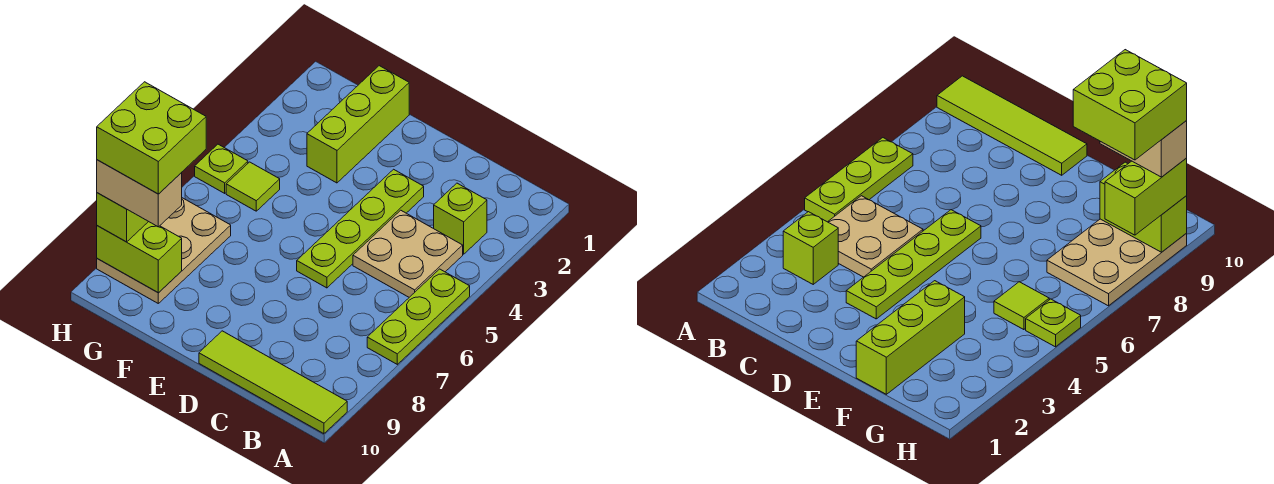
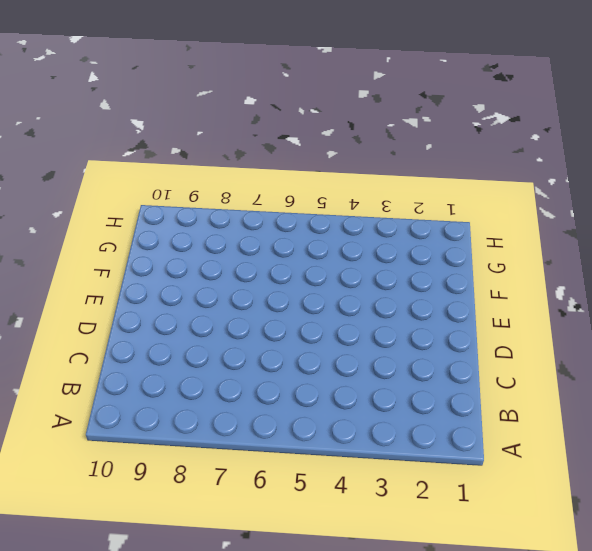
none -> lime plate A5:A7 level 1
none -> lime tile A10:D10 level 1
none -> lime brick B3 level 1

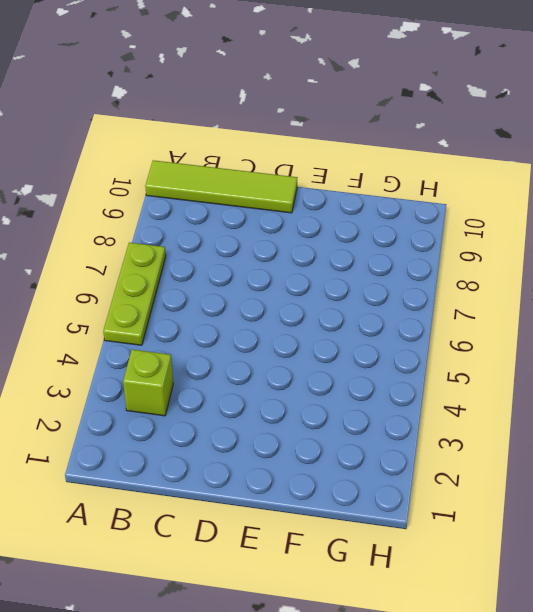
none -> tan plate B4:C5 level 1
none -> lime plate D3:D6 level 1
none -> lime brick F1:F3 level 1

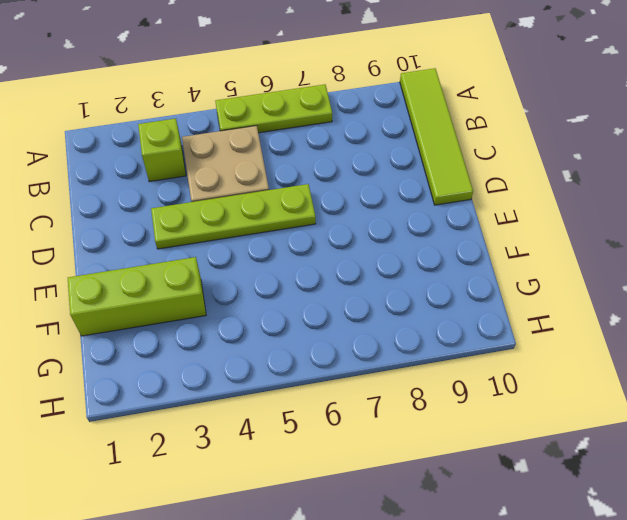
none -> lime tile G5 level 1
none -> tan plate G7:H9 level 1
none -> lime plate H5 level 1

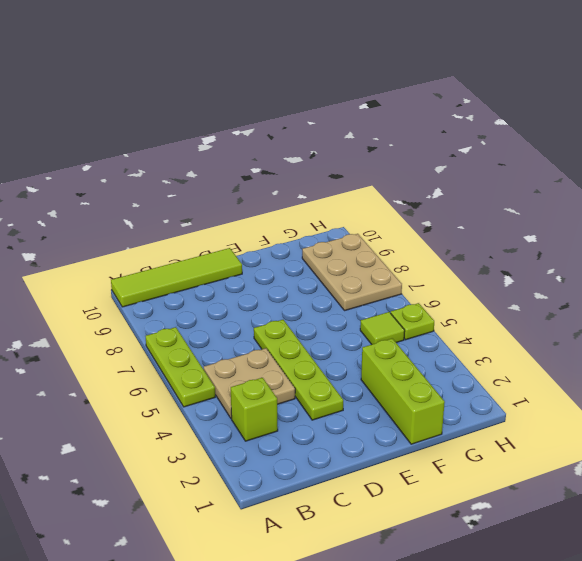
none -> lime brick G9:H9 level 2
none -> lime brick H8:H9 level 3
none -> tan brick G9:H9 level 4

